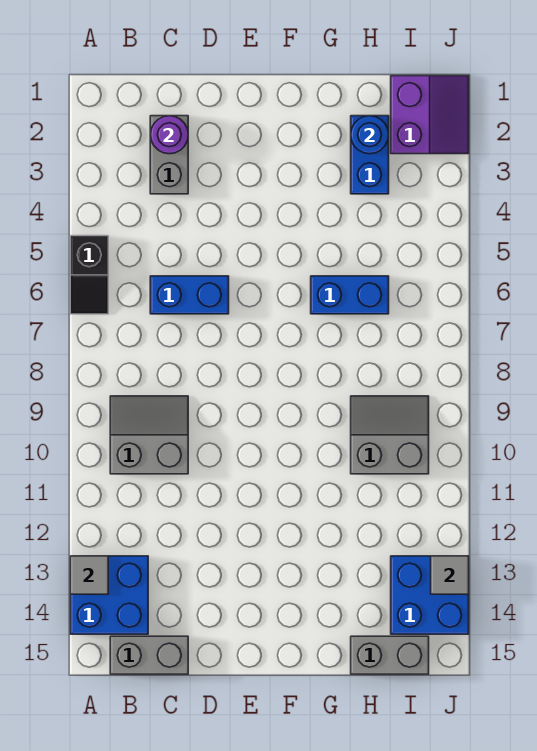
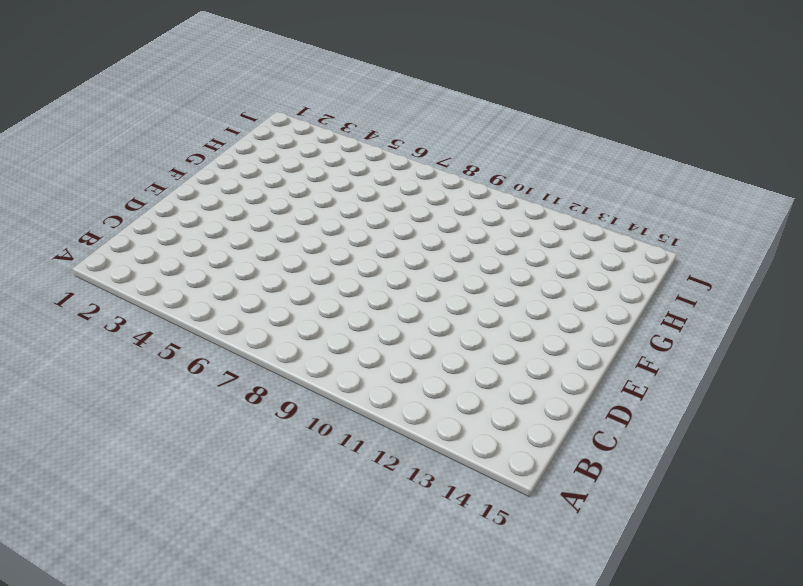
none -> black slope A5:A6 level 1 top 5
none -> blue brick A13:B14 level 1
none -> grey slope B9:C10 level 1 top 10

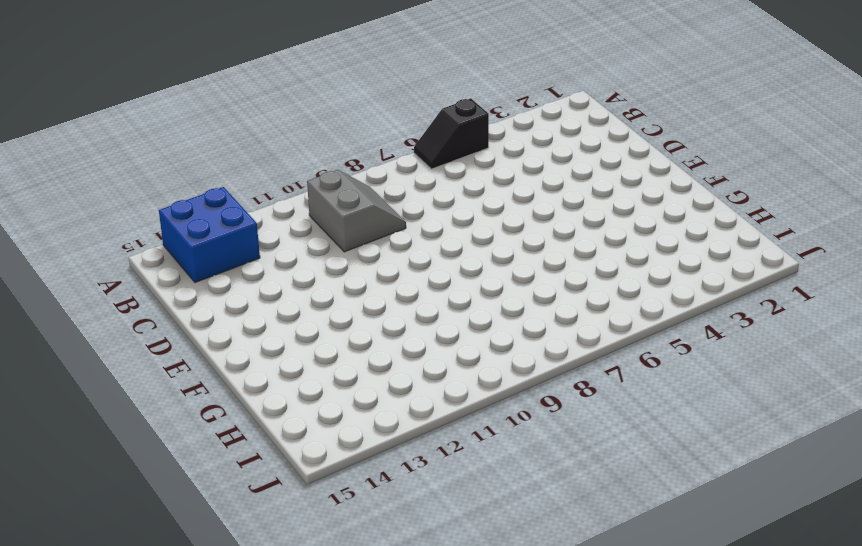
none -> grey brick B15:C15 level 1
none -> grey brick C2:C3 level 1
none -> blue brick C6:D6 level 1

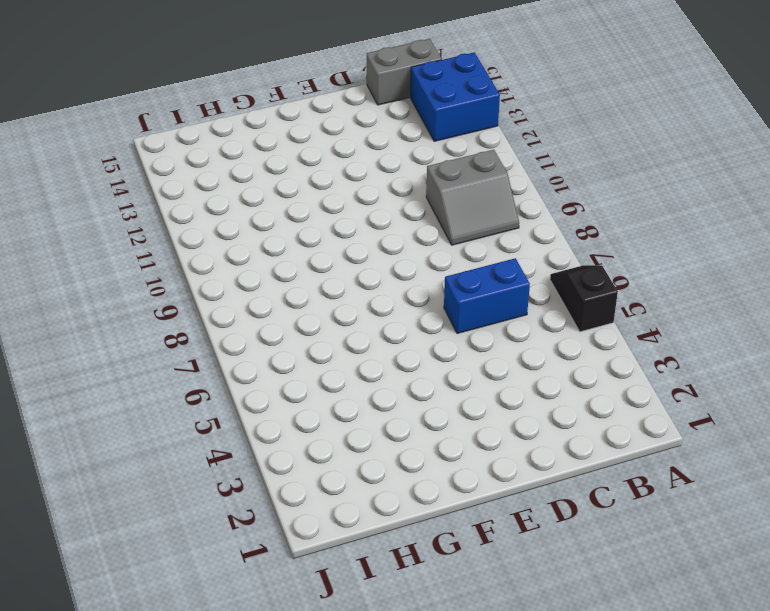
none -> grey brick C2:C3 level 1
none -> blue brick G6:H6 level 1
none -> blue brick H2:H3 level 1

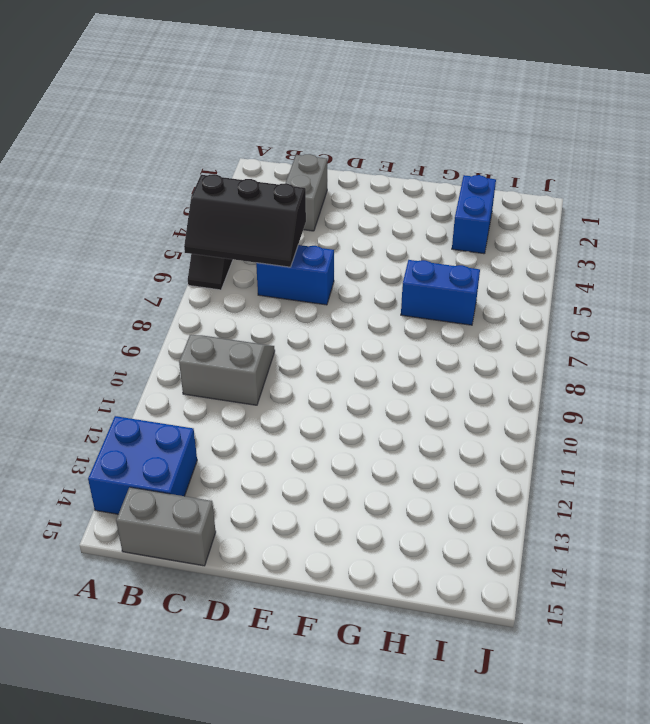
black slope A5:C6 level 2 top 5 -> none
none -> grey slope H9:I10 level 1 top 10
none -> grey brick H15:I15 level 1
none -> purple slope I1:J2 level 1 top I

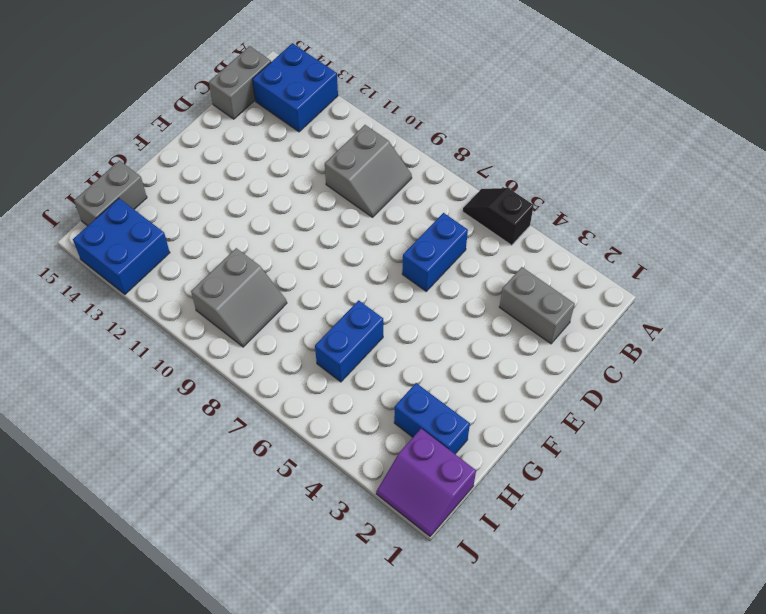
none -> grey tile A13 level 2
none -> purple round brick C2 level 2
none -> blue round brick H2 level 2

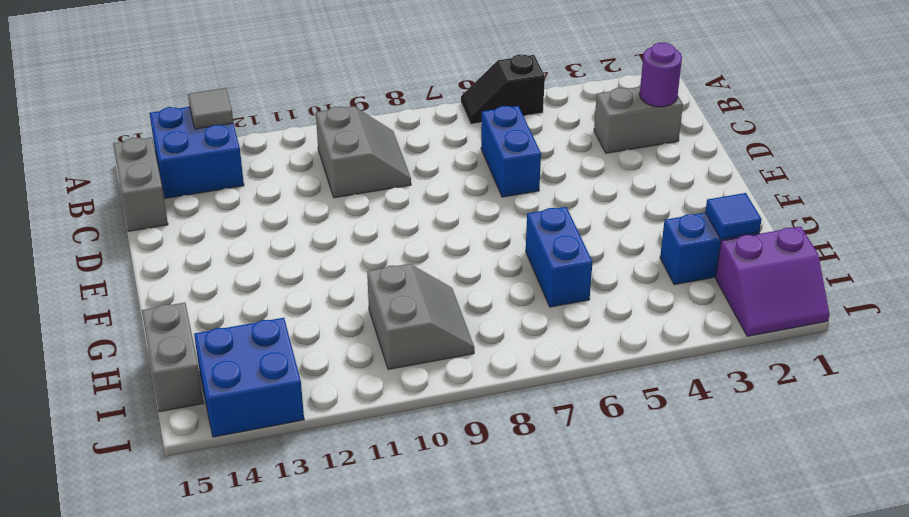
blue tile H2 level 2 -> blue round brick H2 level 2
none -> grey tile J13 level 2

